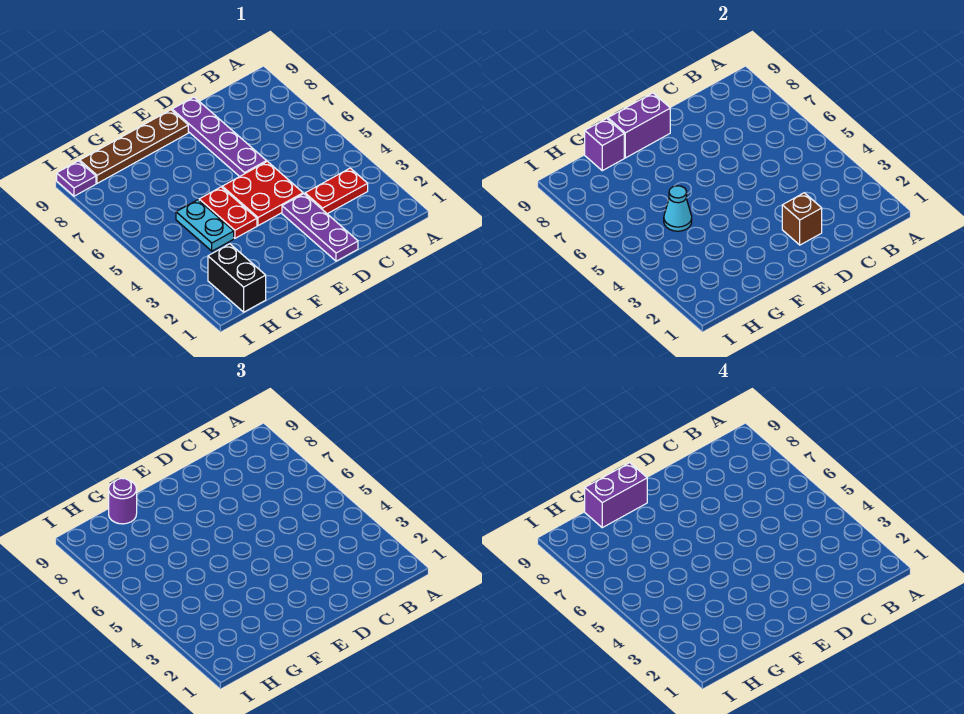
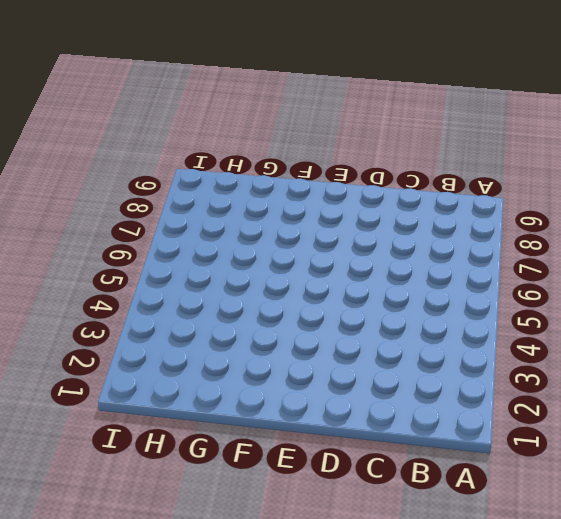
none -> red plate B3:C3 level 1
none -> purple plate D1:D3 level 1
none -> red plate D4:E5 level 1

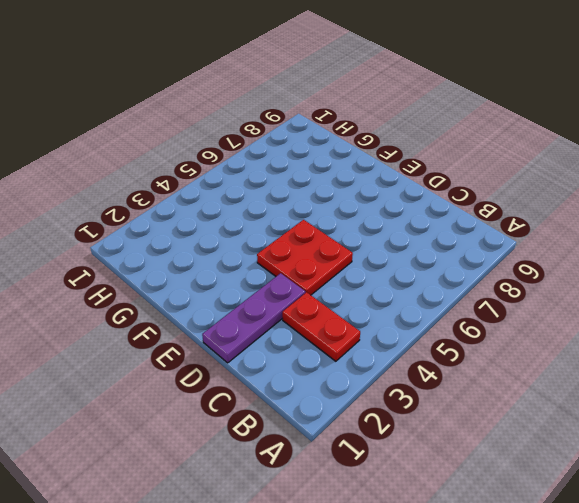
none -> purple plate D6:D9 level 1
none -> brown plate E9:H9 level 1
none -> red plate F4:F5 level 1

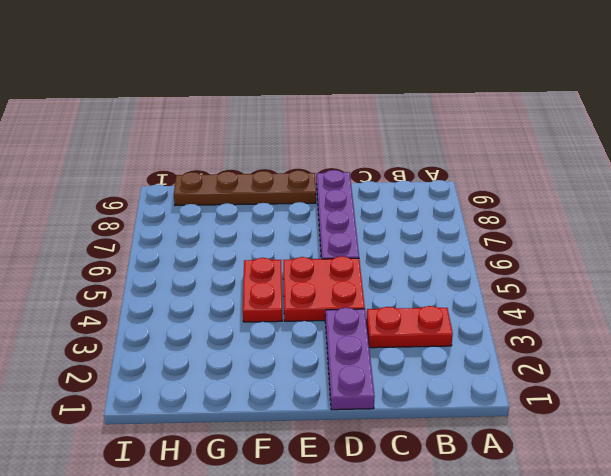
none -> cyan plate G4:G5 level 1
none -> black brick H1:H2 level 1
none -> purple plate I9 level 1

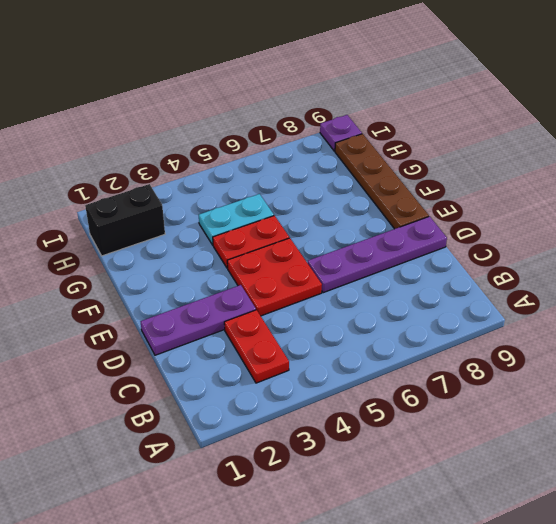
none -> brown brick D2 level 2
none -> purple brick E9:F9 level 2
none -> cyan cone G5 level 2

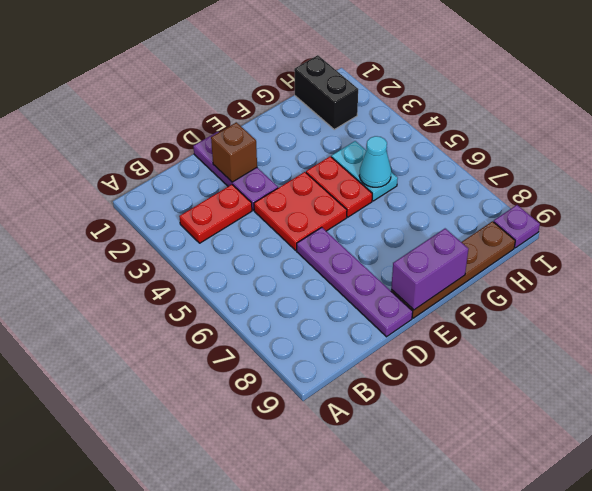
none -> purple brick G9 level 2
none -> purple round brick G9 level 3
none -> purple brick F9:G9 level 4

